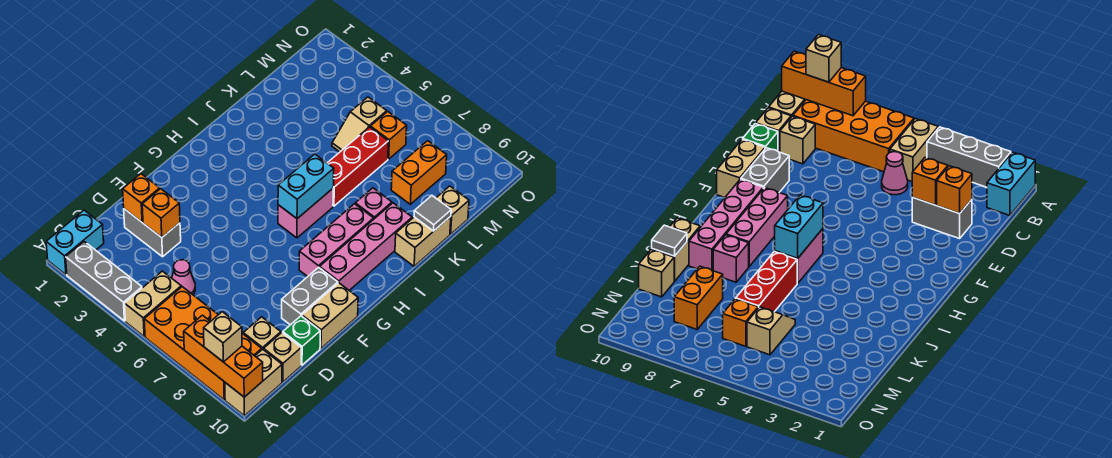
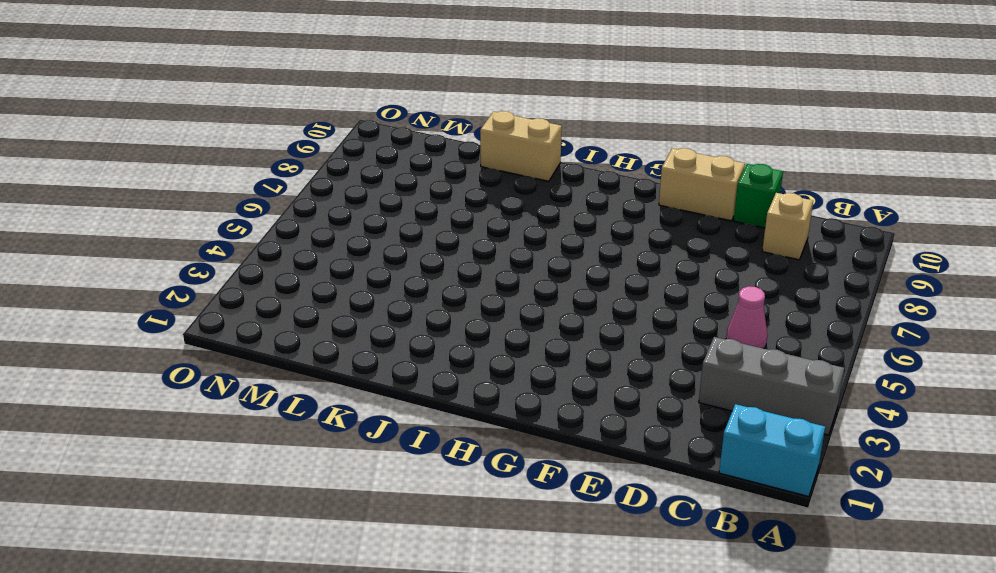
grey brick A3:C3 level 1 -> grey brick A2:A4 level 1
none -> tan brick A5:B5 level 1
none -> orange brick A6:B9 level 1
none -> tan brick A10:B10 level 1

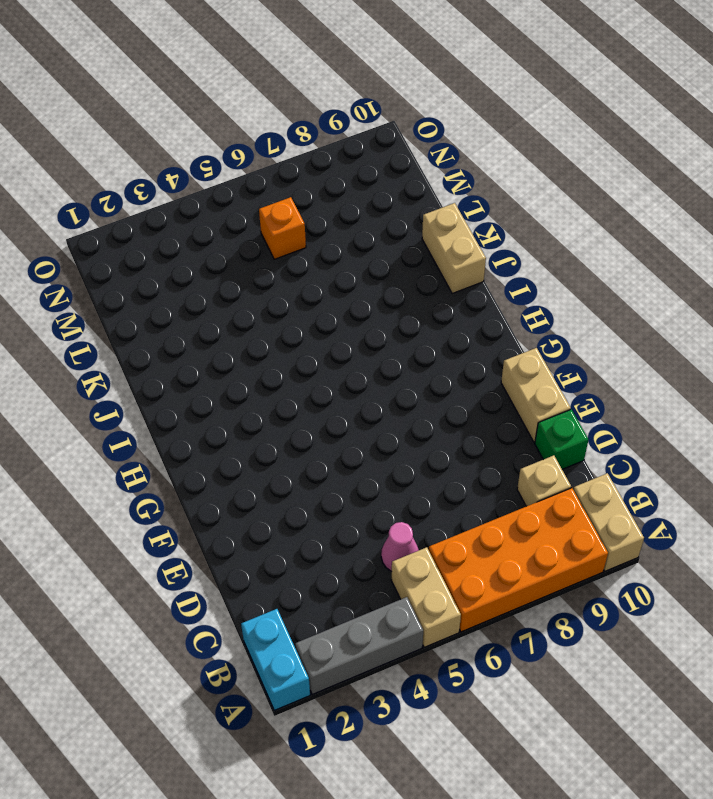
none -> tan brick C10 level 1
none -> grey brick D2:D3 level 1
none -> grey brick E9:F9 level 1

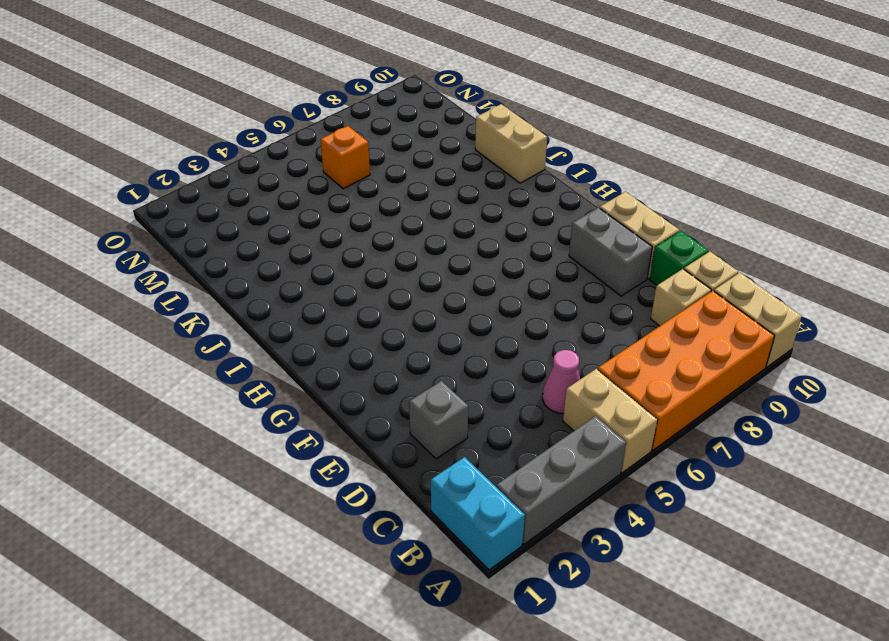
grey brick D2 level 1 -> grey brick D2:D3 level 1
none -> pink brick G8:I8 level 1
none -> pink brick G9:J9 level 1
none -> pink brick H6:I6 level 1

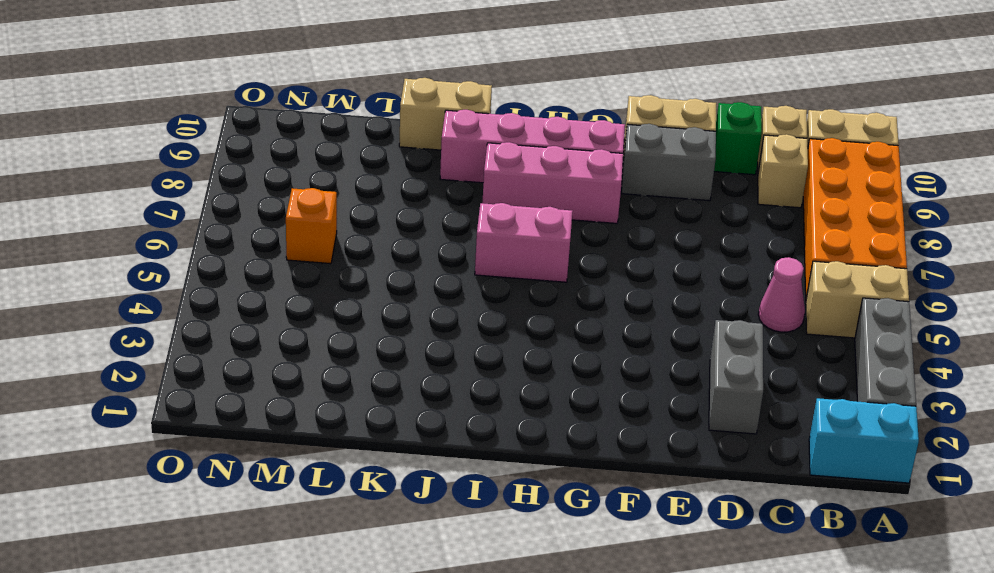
none -> red brick J6:L6 level 1
none -> pink brick J8 level 1
none -> tan slope L5:M5 level 1 top M

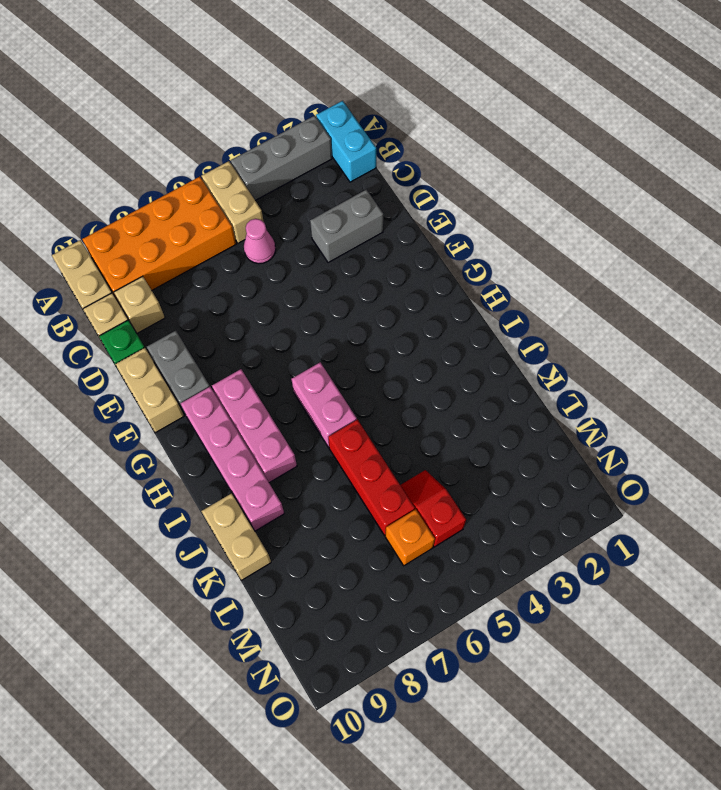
red slope L5:M5 level 1 top M -> tan slope L5:M5 level 1 top M
none -> pink brick J8 level 1
none -> orange brick L8:M8 level 1
none -> tan brick L10 level 1

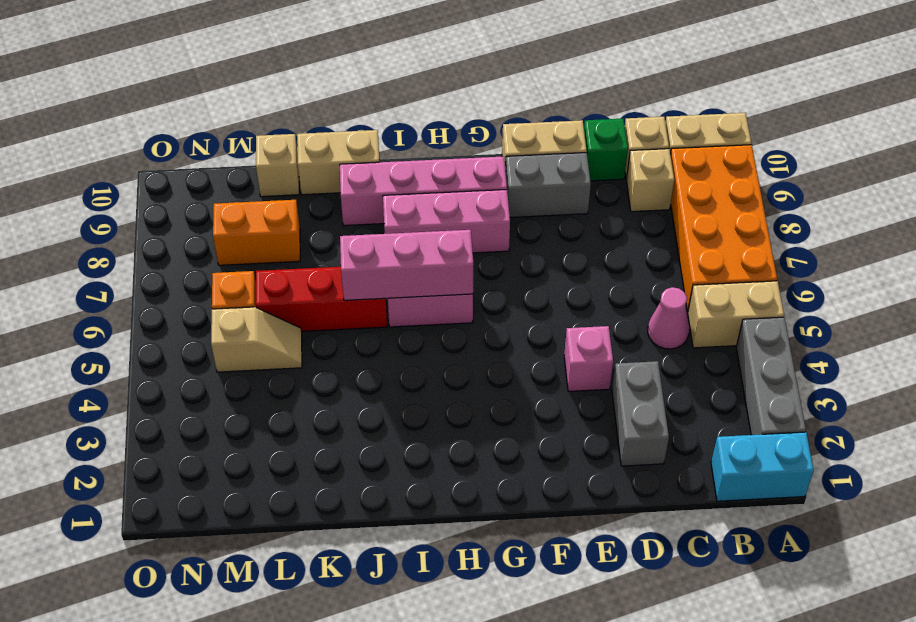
pink brick E4 level 1 -> pink brick J8 level 1
pink brick H6:J6 level 2 -> cyan brick H6:I6 level 2
none -> orange brick A8:A10 level 2
none -> orange brick D2 level 2
none -> orange brick D3 level 2

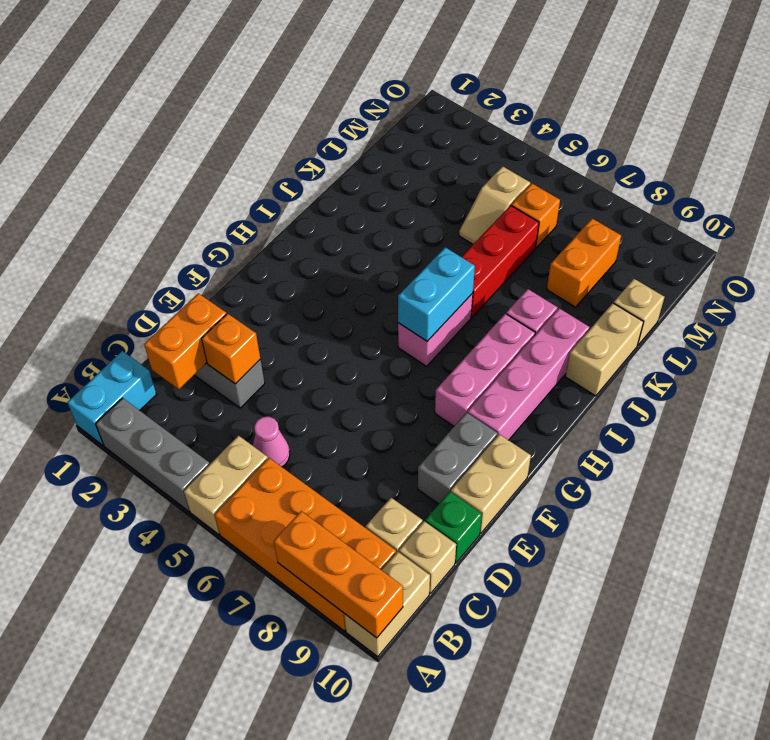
orange brick C2:D2 level 2 -> orange brick D2 level 2
none -> grey tile K10 level 2
none -> tan brick A9 level 3

